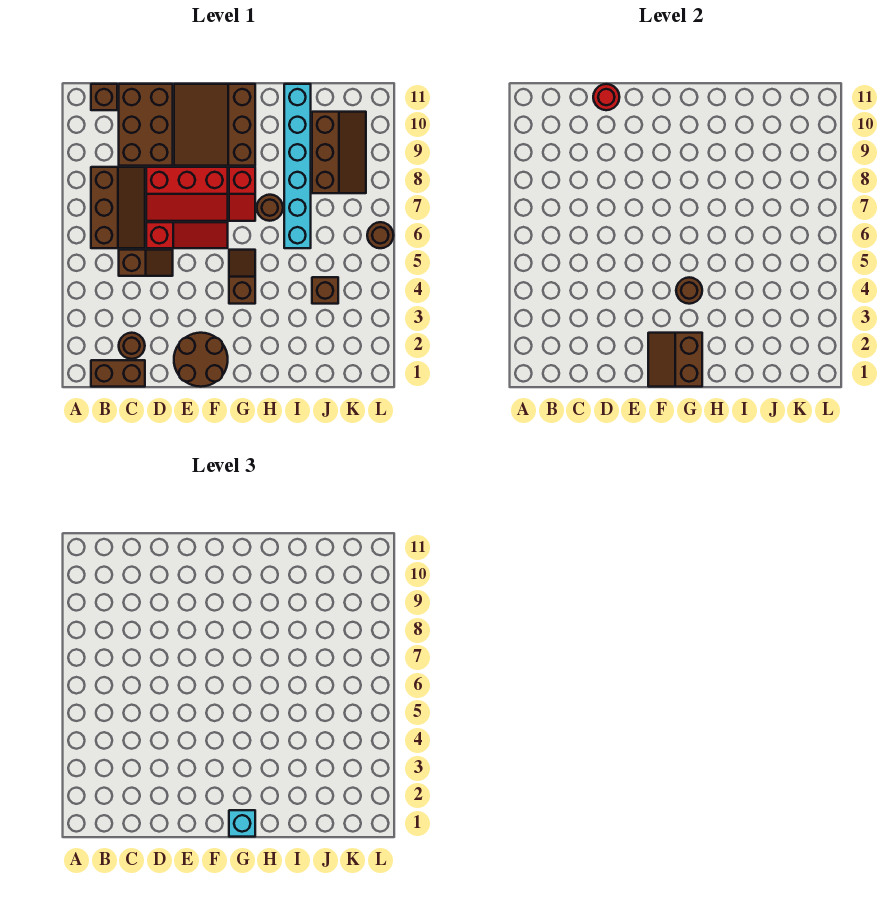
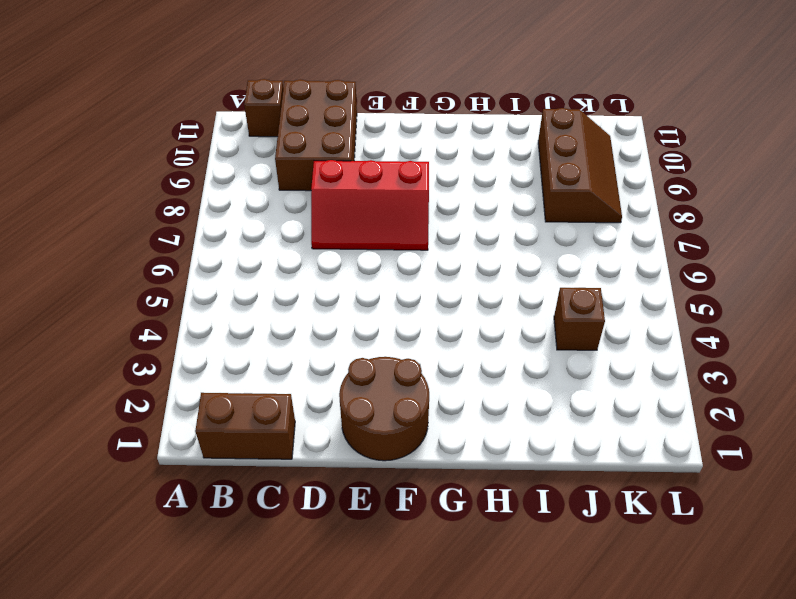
none -> brown slope B6:C8 level 1 top B
none -> brown round brick C2 level 1
none -> brown slope C5:D5 level 1 top C

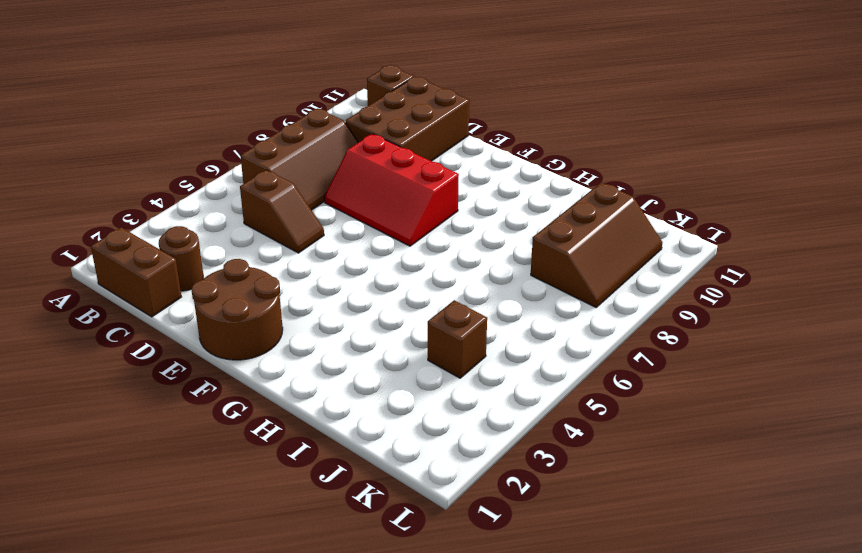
none -> red slope D6:F6 level 1 top D
none -> brown slope E9:G11 level 1 top G
none -> brown slope G4:G5 level 1 top 4

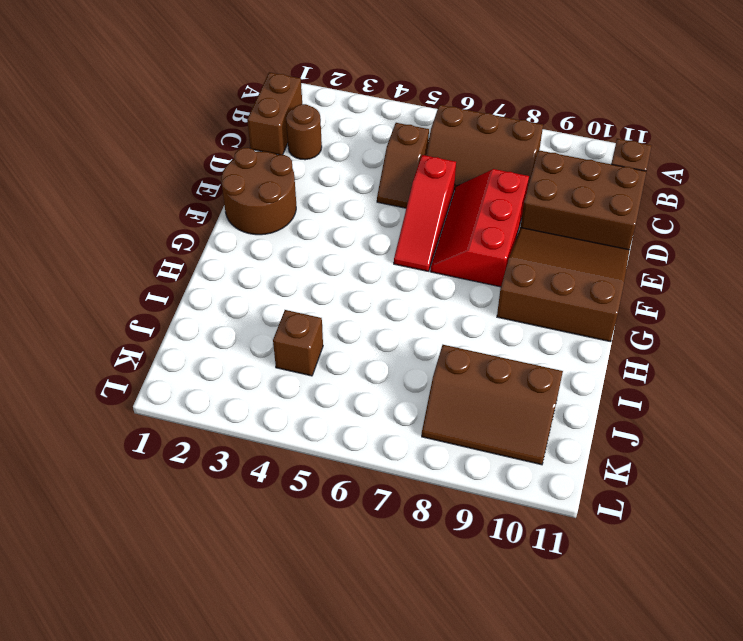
none -> brown slope G4:G5 level 1 top 4
none -> red slope G7:G8 level 1 top 8
none -> brown round brick H7 level 1

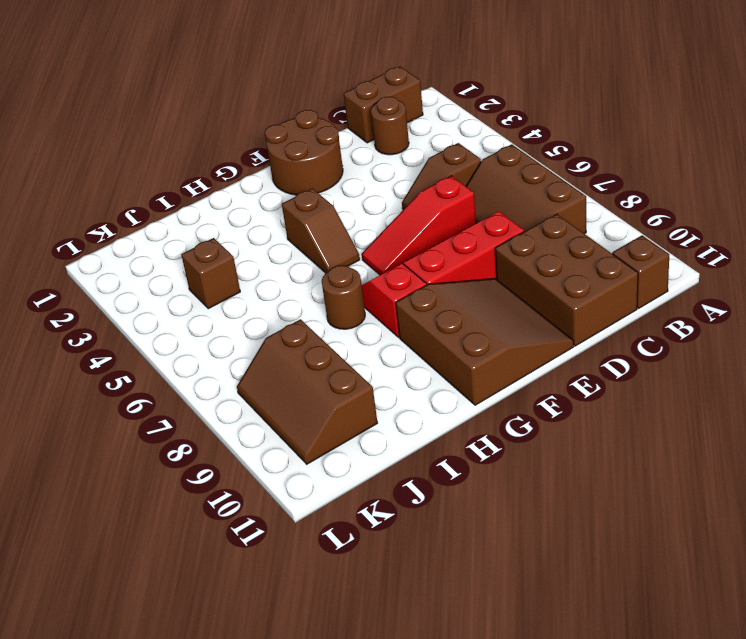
none -> cyan brick I6:I11 level 1
none -> brown round brick L6 level 1
none -> red round brick D11 level 2

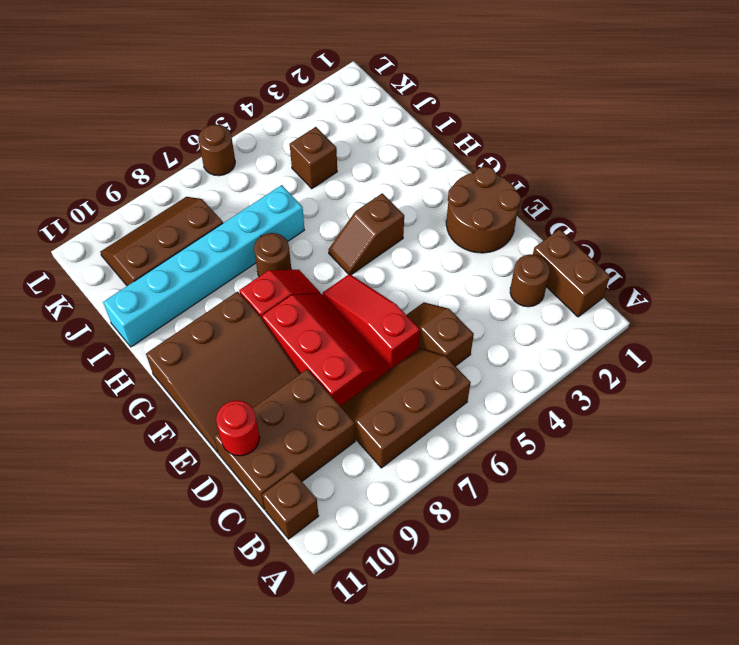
none -> brown slope F1:G2 level 2 top G
none -> brown round brick G4 level 2
none -> cyan brick G1 level 3

